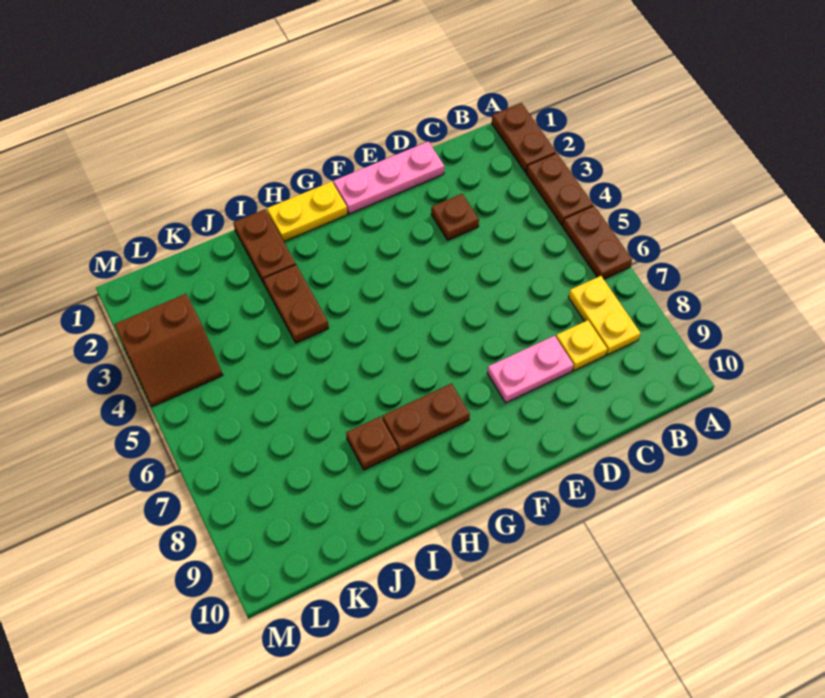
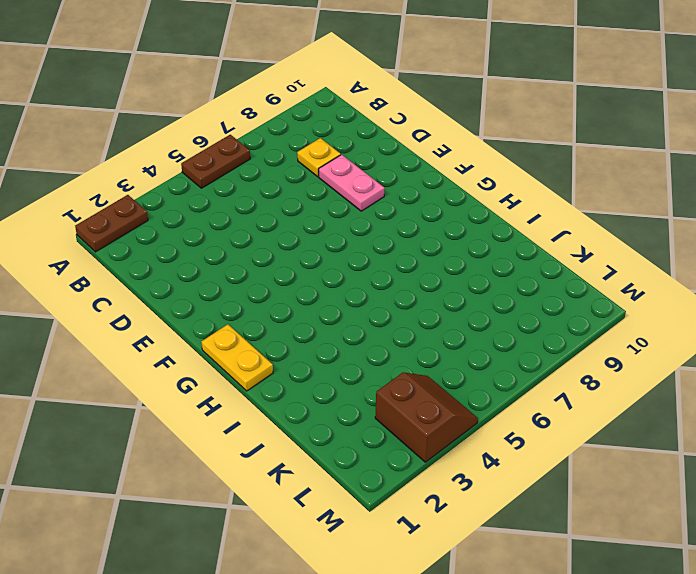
none -> brown plate A3:A4 level 1
none -> yellow plate B7:B8 level 1
none -> pink plate D1:F1 level 1

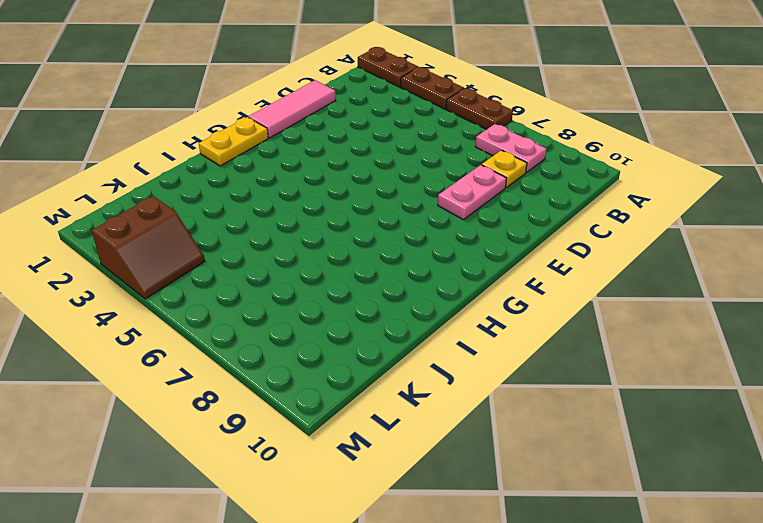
pink plate B7:B8 level 1 -> yellow plate B7:B8 level 1
pink tile D1:F1 level 1 -> pink plate D1:F1 level 1
none -> brown plate D3 level 1
none -> brown plate G8:H8 level 1
none -> brown plate I1:I2 level 1

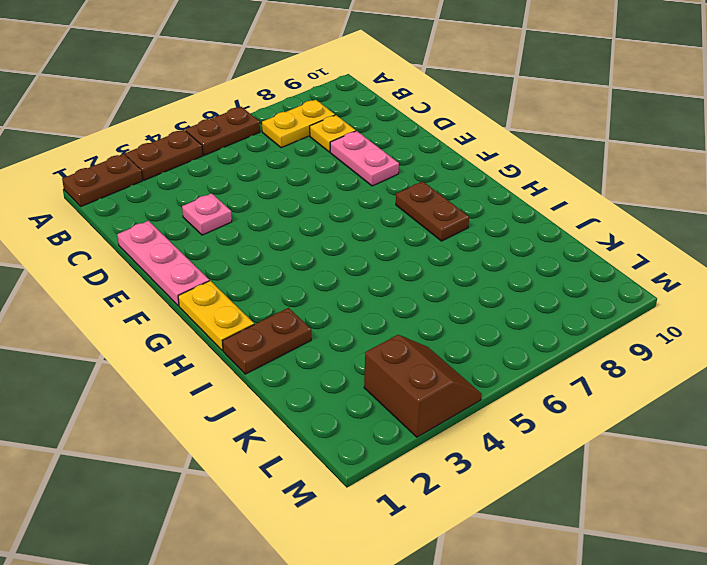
pink plate D3 level 1 -> brown plate D3 level 1
none -> brown plate I3:I4 level 1
none -> brown plate I8 level 1

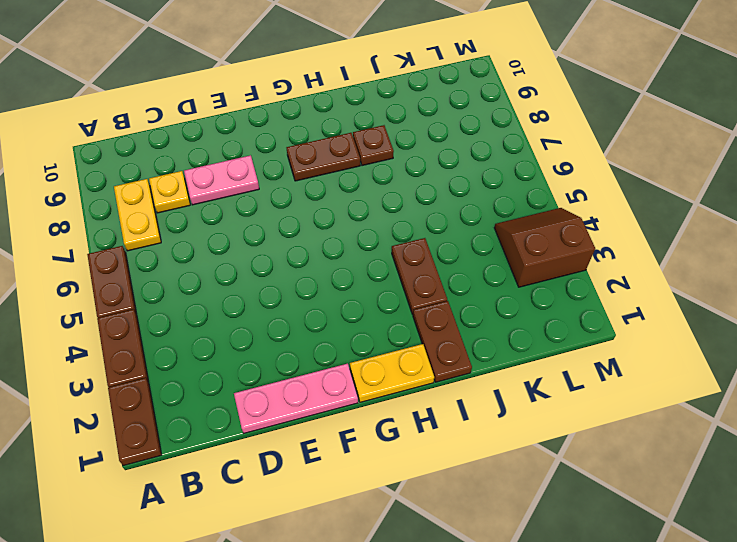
none -> brown plate D3 level 1

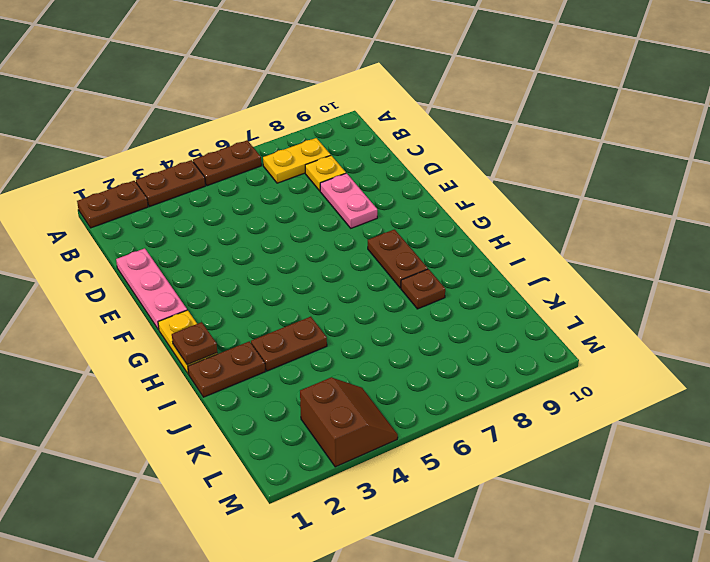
brown plate H1 level 2 -> brown plate D3 level 1

